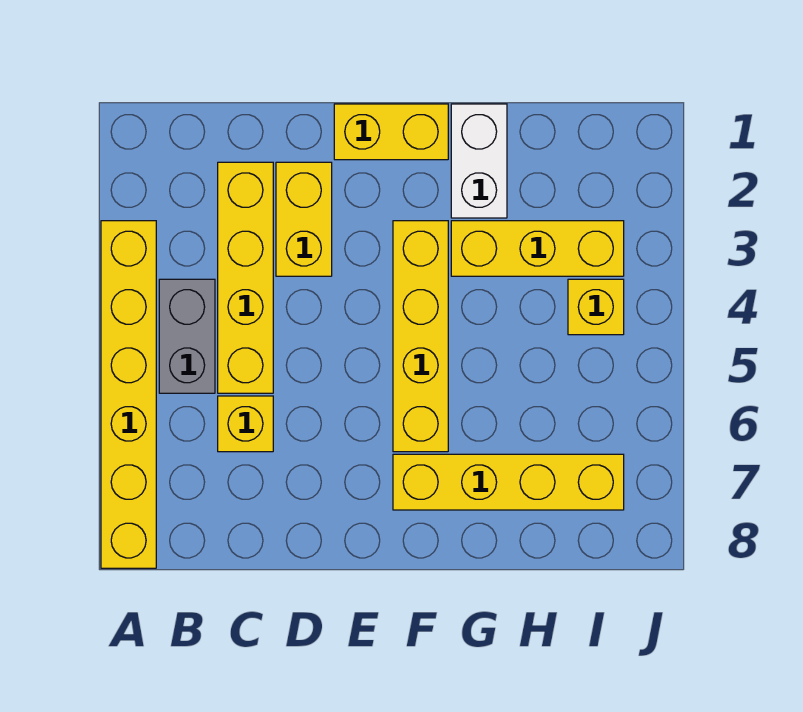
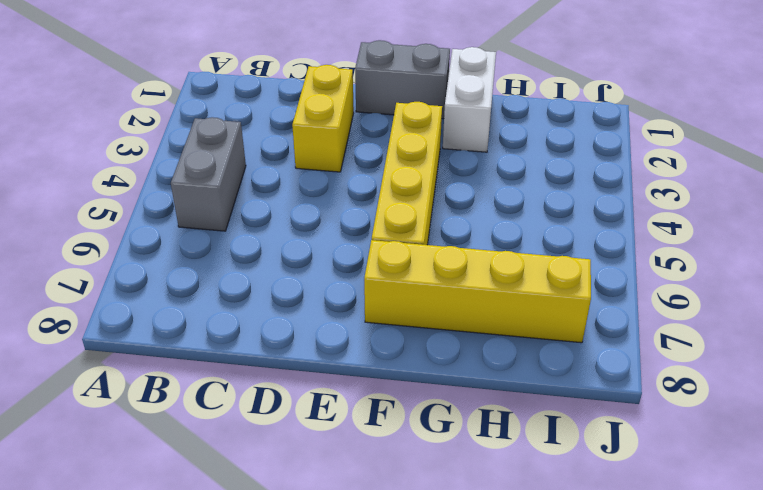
grey brick E1:F1 level 1 -> yellow brick E1:F1 level 1
none -> yellow brick A3:A8 level 1
none -> yellow brick C2:C5 level 1

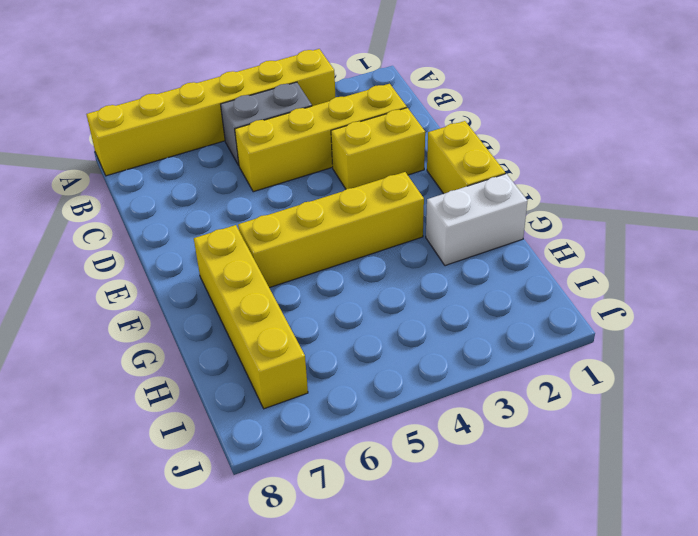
none -> yellow brick C6 level 1
none -> yellow brick G3:I3 level 1

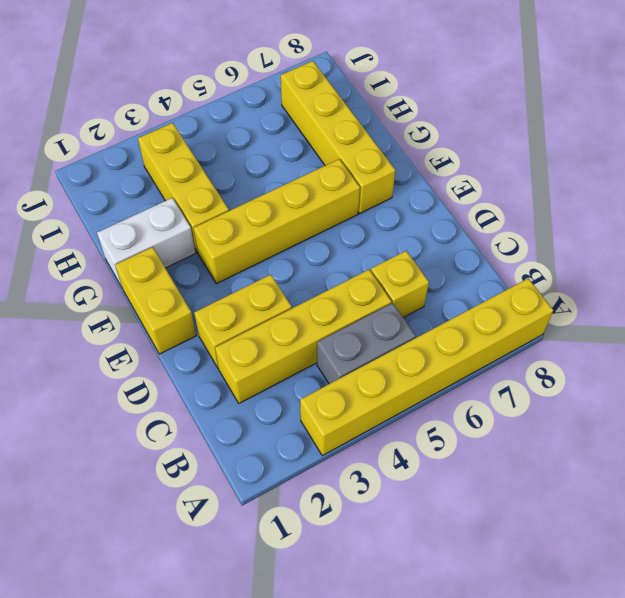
none -> yellow brick I4 level 1

